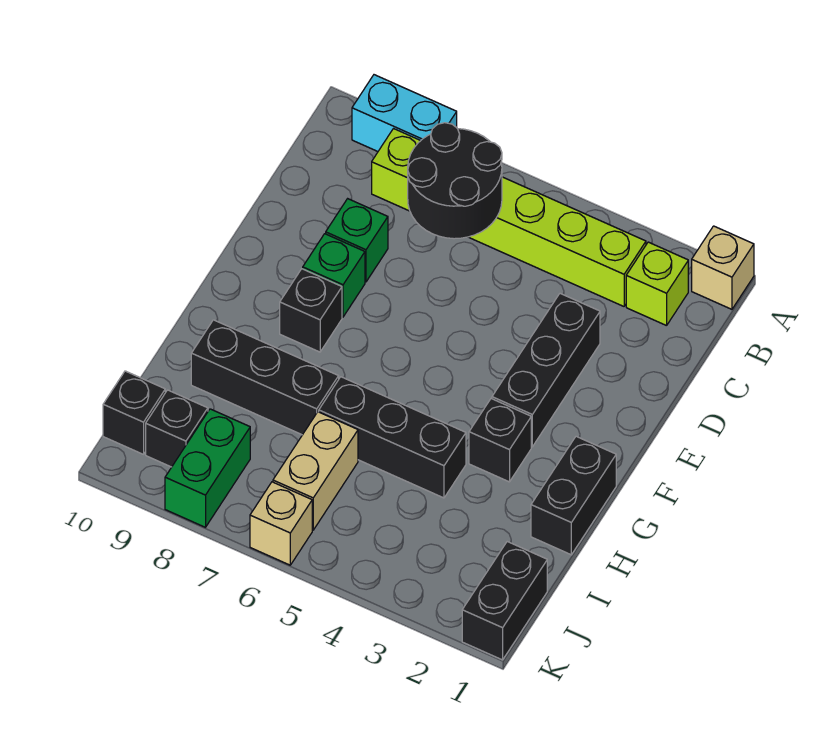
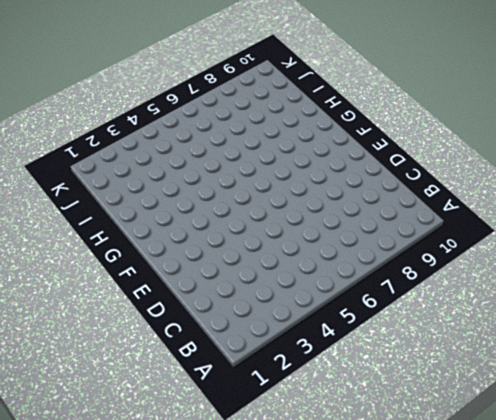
none -> tan brick A1 level 1
none -> cyan brick A8:A9 level 1
none -> lime brick B2 level 1

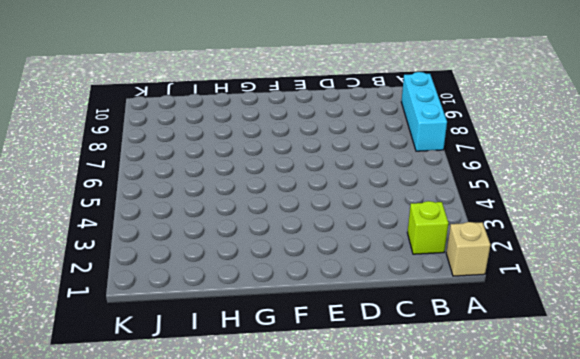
cyan brick A7:A9 level 1 -> cyan brick A8:A9 level 1
none -> lime brick B3:B8 level 1
none -> black brick D3:F3 level 1
none -> green brick D8 level 1

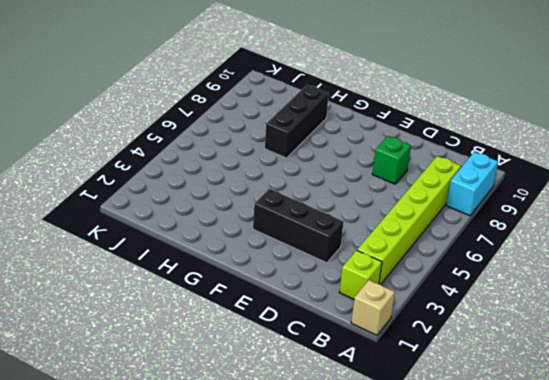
none -> green brick E8 level 1
none -> black brick F8 level 1
none -> black brick G1:H1 level 1

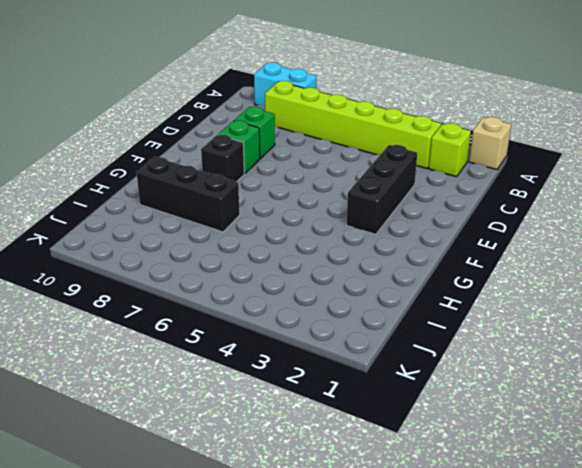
none -> black brick G1:H1 level 1
none -> black brick G3 level 1
none -> black brick H4:H6 level 1

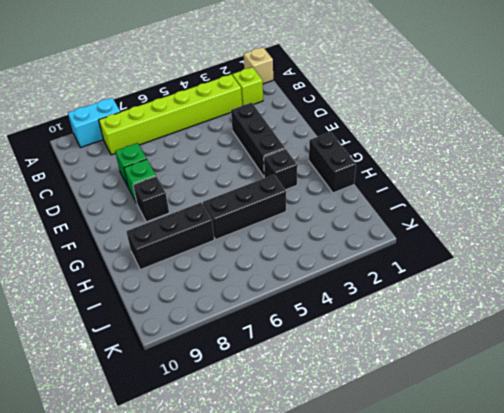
none -> tan brick I6:J6 level 1
none -> black brick J1:K1 level 1
none -> green brick J8:K8 level 1

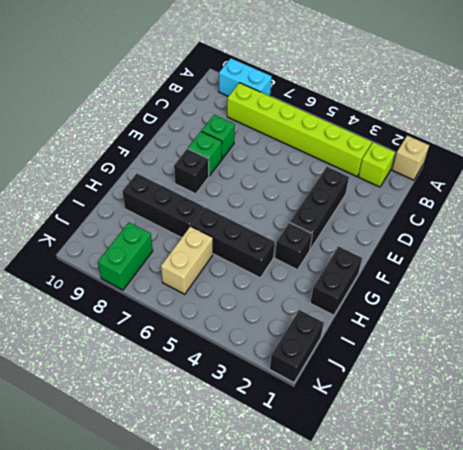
none -> black brick J9 level 1
none -> black brick J10 level 1
none -> tan brick K6 level 1

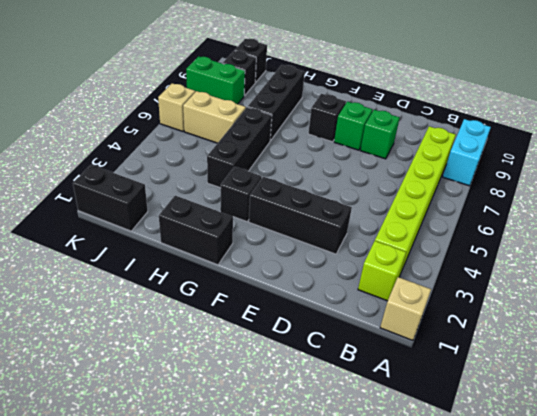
none -> black round brick B6:C7 level 2

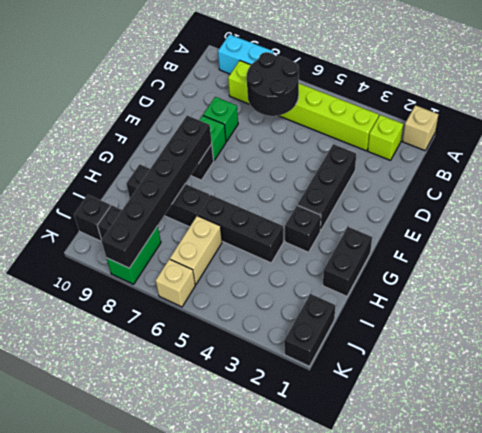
black brick F8:K8 level 2 -> none

